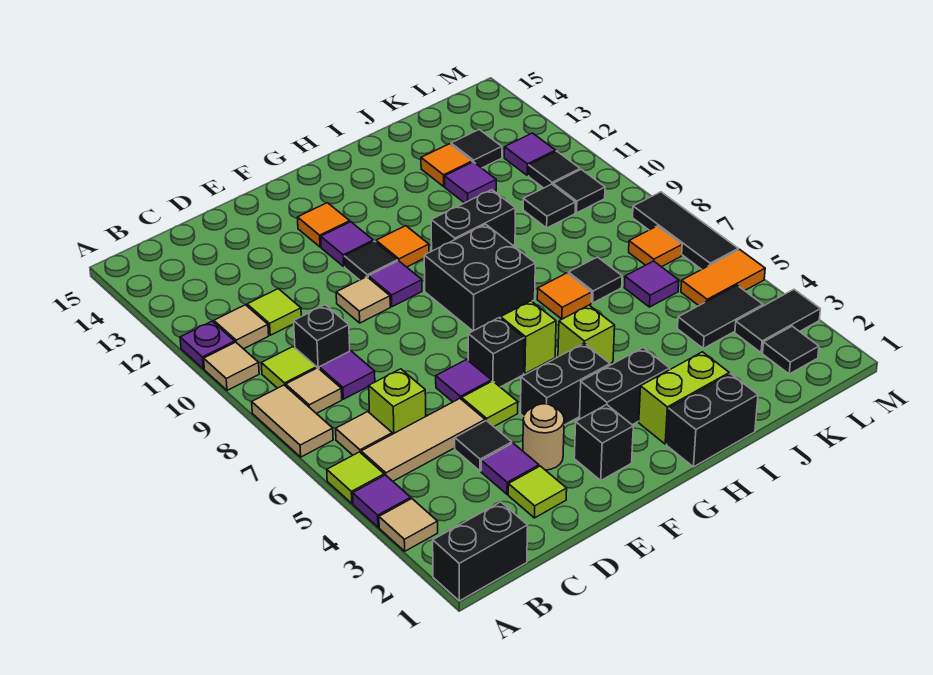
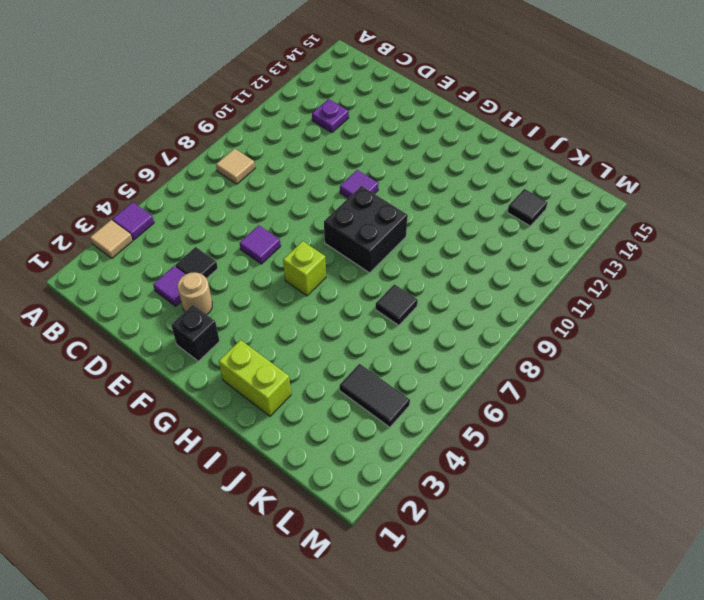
purple plate C12 level 1 -> purple plate A11 level 1
none -> black brick A1:B1 level 1
none -> lime tile A5 level 1
none -> tan tile A7:A8 level 1
none -> tan tile A10 level 1

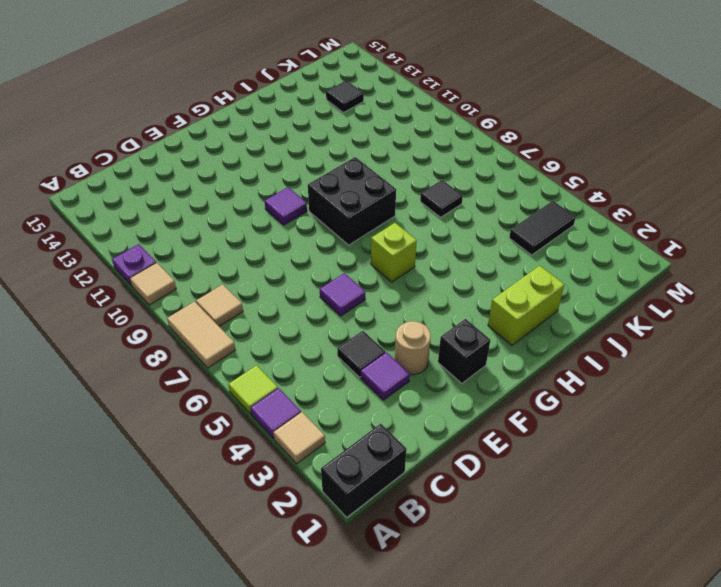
none -> tan tile B5:D5 level 1
none -> tan tile B6 level 1
none -> lime tile B9 level 1
none -> tan tile B11 level 1

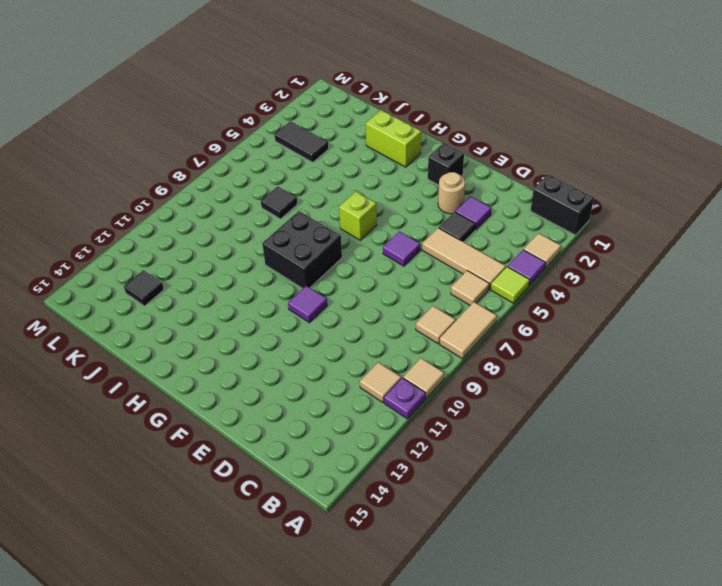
none -> lime tile B9 level 1
none -> lime brick C6 level 1
none -> purple tile C8 level 1
none -> black brick C9 level 1

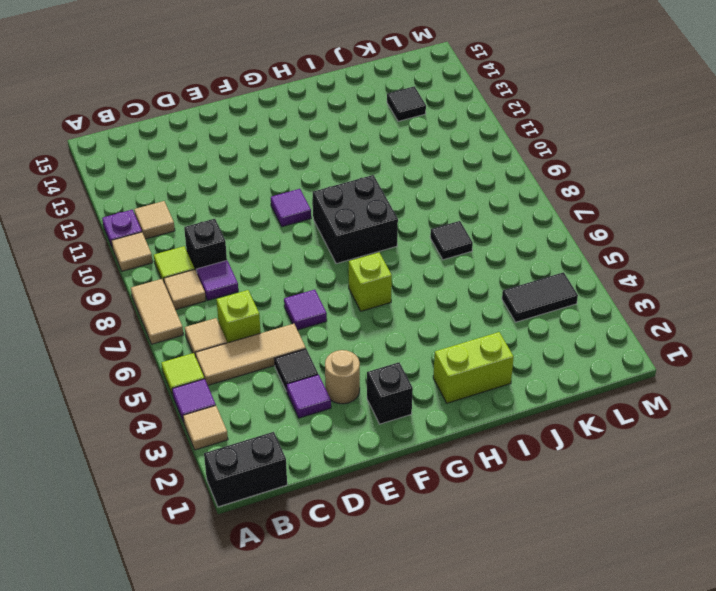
none -> lime tile C11 level 1
none -> lime tile D2 level 1
none -> lime tile E5 level 1
none -> tan tile E10 level 1

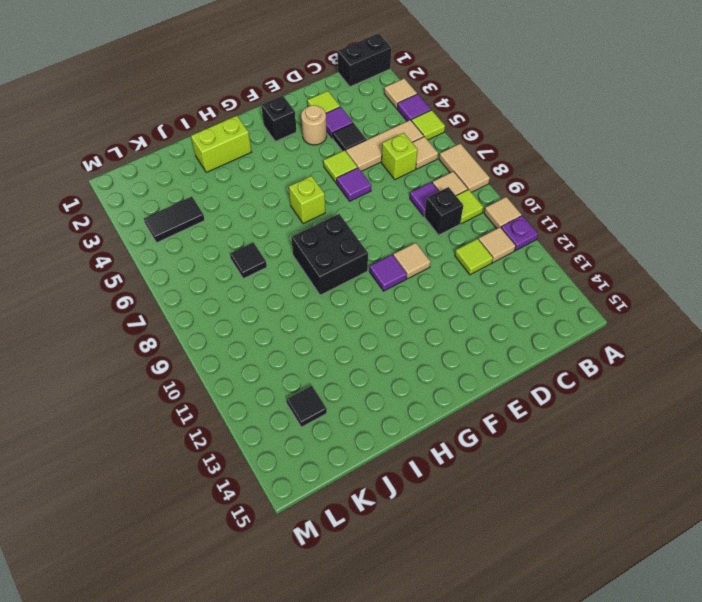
none -> black brick F4:G4 level 1
none -> black brick F6 level 1
none -> black tile F11 level 1
none -> purple tile F12 level 1

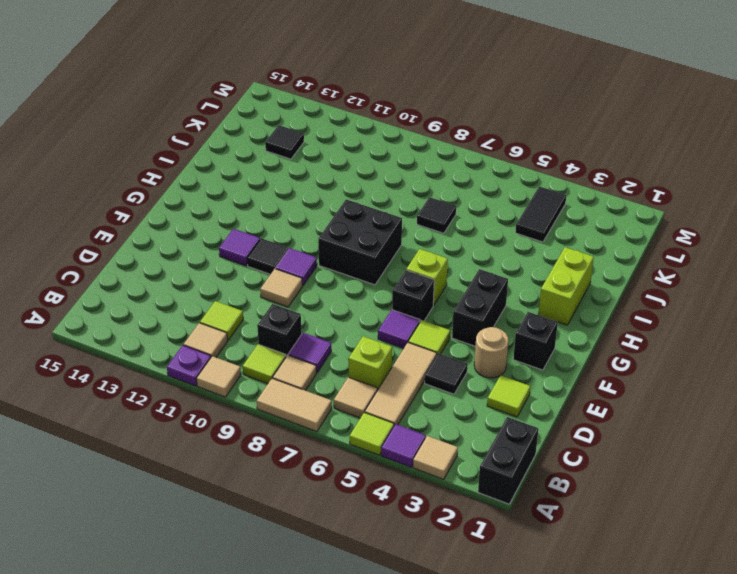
none -> purple tile D3 level 1
none -> orange tile F13 level 1
none -> black brick G3:H3 level 1
none -> orange tile G11 level 1

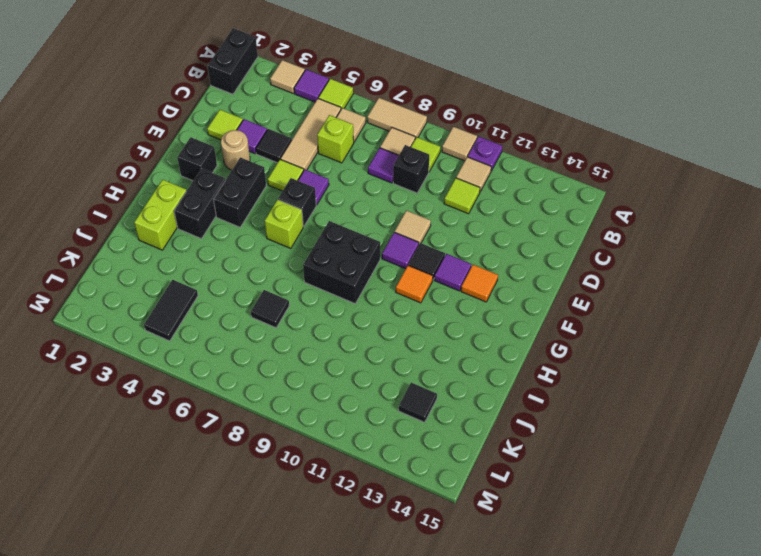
none -> black brick H1:I1 level 1
none -> lime brick H5 level 1
none -> black brick H10:I10 level 1
none -> orange tile I7 level 1

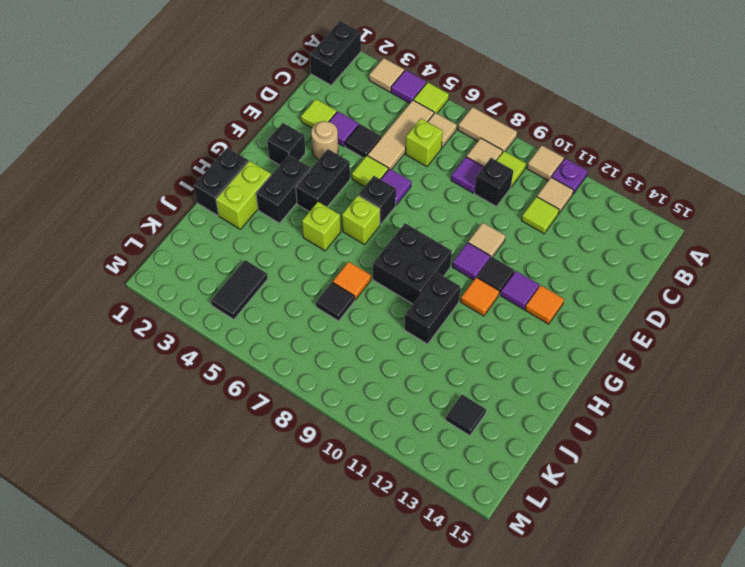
none -> purple tile J12 level 1
none -> orange tile J13 level 1
none -> purple tile K6 level 1
none -> black tile K10 level 1

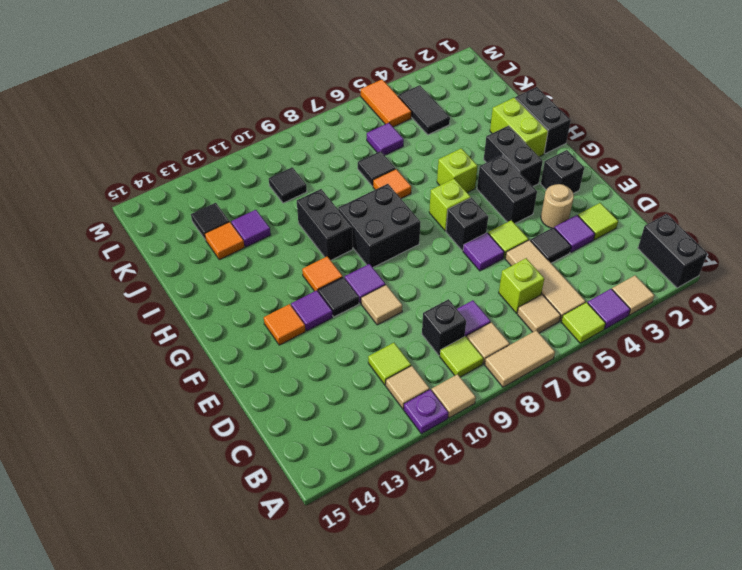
none -> black tile L2 level 1
none -> black tile L3:M3 level 1
none -> orange tile L7 level 1
none -> black tile L10 level 1

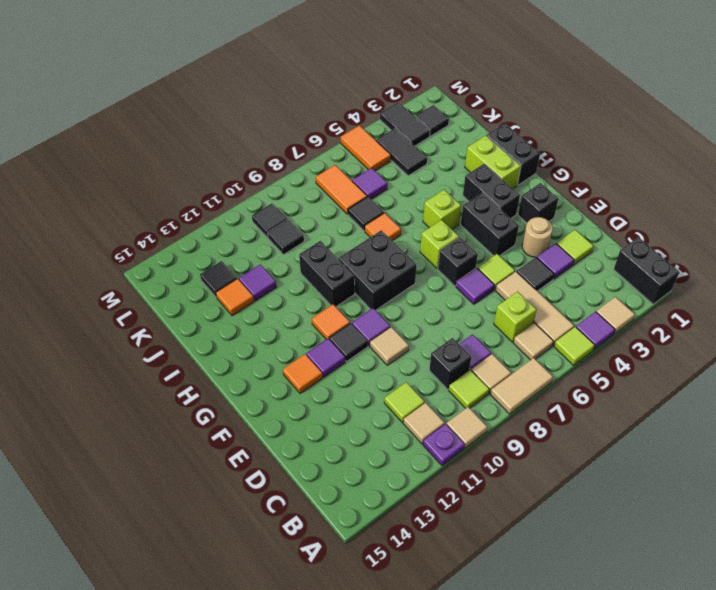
orange tile K7:L7 level 1 -> orange tile L7 level 1
none -> black tile L11 level 1
none -> purple tile L12 level 1
none -> black tile M6:M8 level 1

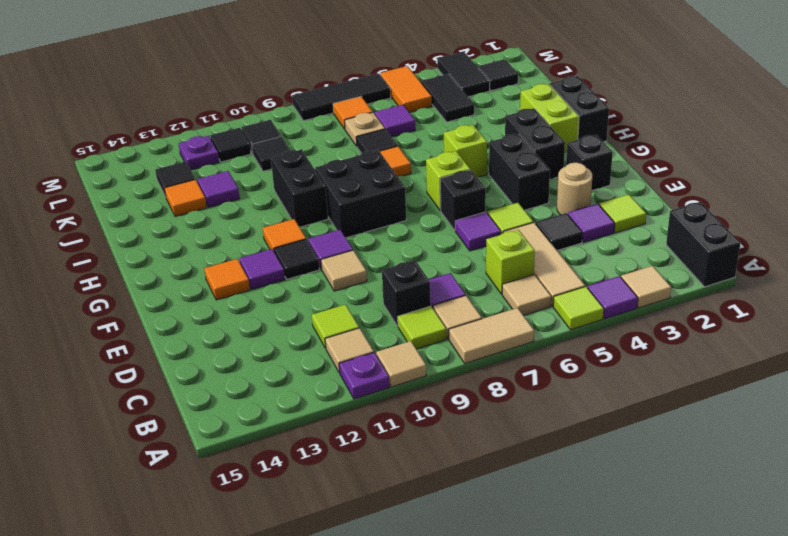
tan plate K7 level 1 -> none
purple plate L12 level 1 -> purple tile L12 level 1

